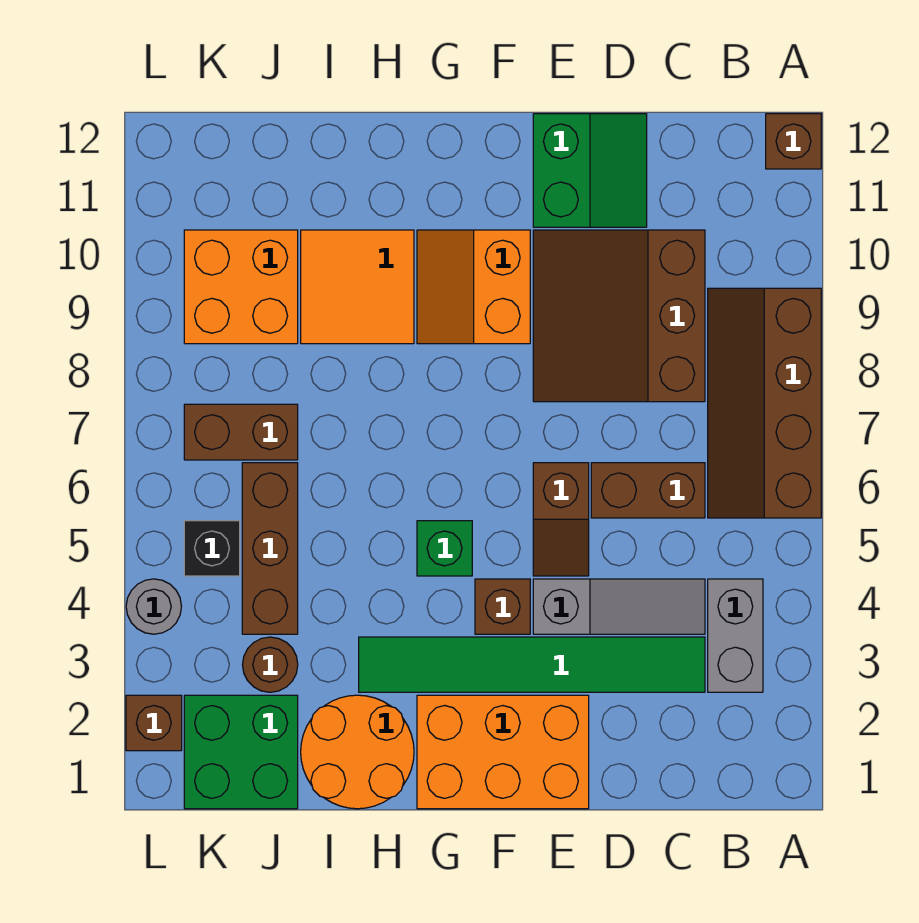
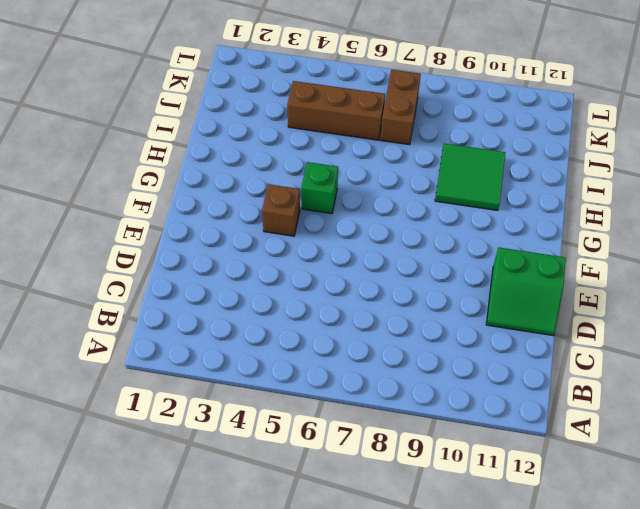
green tile H9:I10 level 1 -> orange tile H9:I10 level 1
none -> brown slope A6:B9 level 1 top A
none -> brown brick A12 level 1
none -> grey brick B3:B4 level 1

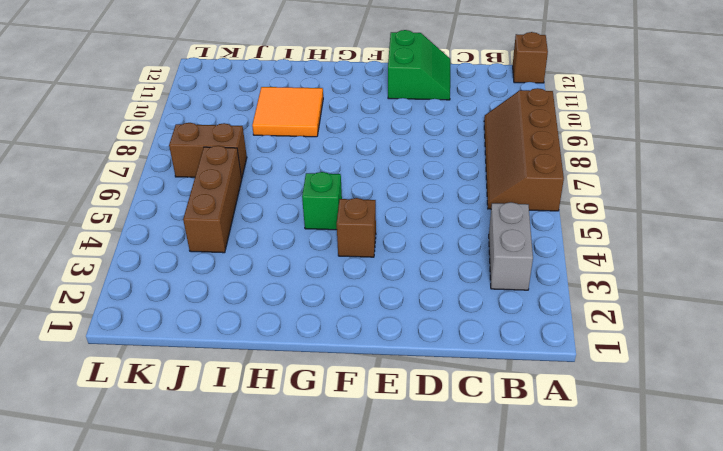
none -> green tile C3:H3 level 1
none -> grey slope C4:E4 level 1 top E
none -> brown brick C6:D6 level 1

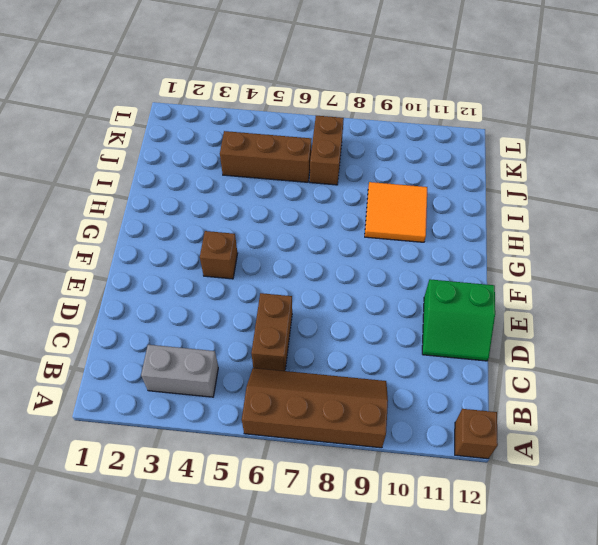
none -> green tile C3:H3 level 1
none -> grey slope C4:E4 level 1 top E
none -> brown slope C8:E10 level 1 top C

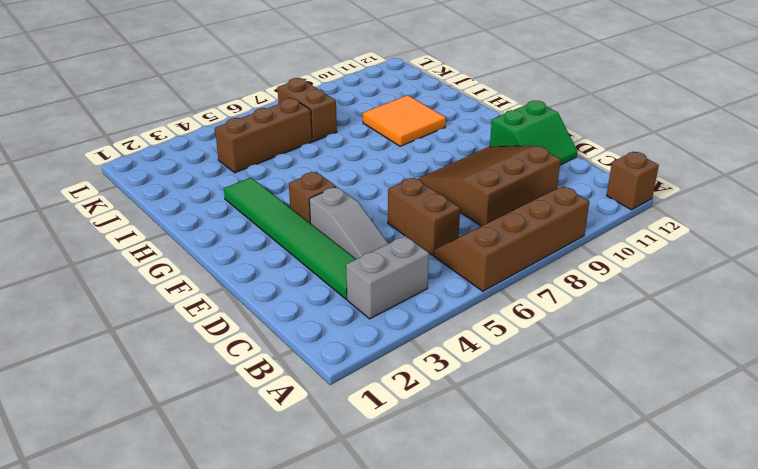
none -> orange brick E1:G2 level 1
none -> brown slope E5:E6 level 1 top 6
none -> orange slope F9:G10 level 1 top F

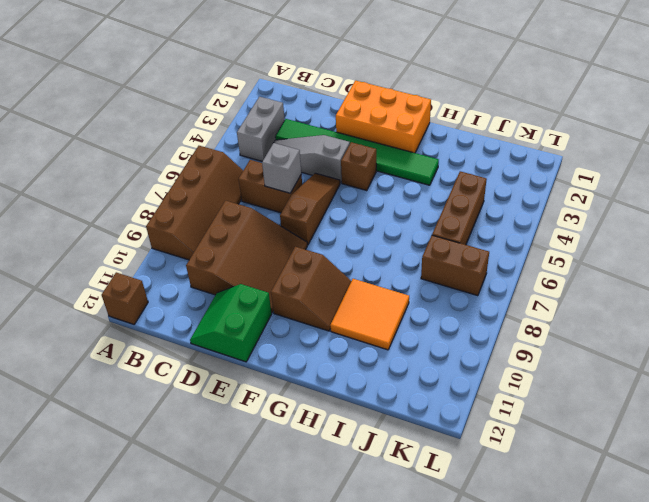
grey brick D6 level 2 -> none
brown slope E5:E7 level 1 top 7 -> brown slope E5:E6 level 1 top 6
brown slope F9:G10 level 1 top F -> orange slope F9:G10 level 1 top F
none -> green brick G5 level 1
none -> orange round brick H1:I2 level 1
none -> green brick J1:K2 level 1

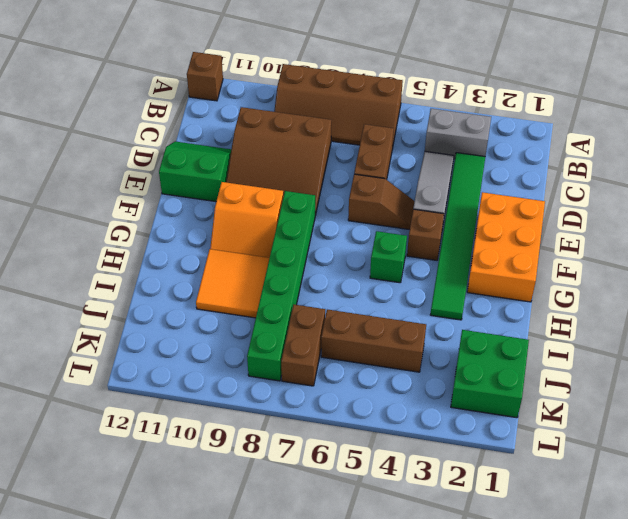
green brick F8:K8 level 1 -> none
none -> orange round brick H1:I2 level 1
none -> brown round brick J3 level 1
none -> orange brick J9:K10 level 1

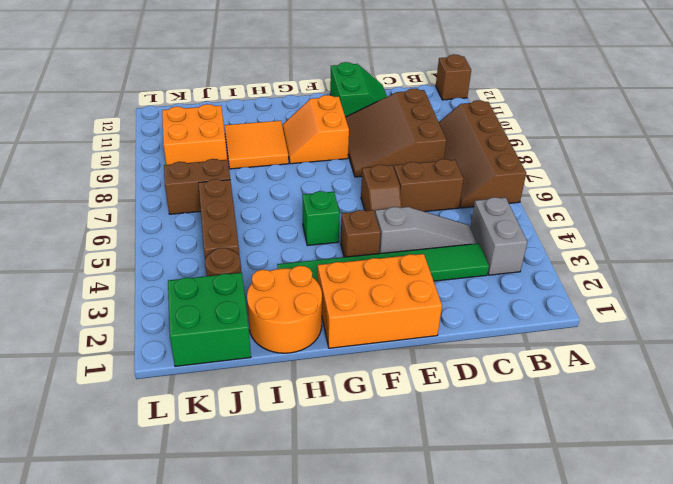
none -> black brick K5 level 1
none -> brown brick L2 level 1
none -> grey round brick L4 level 1

